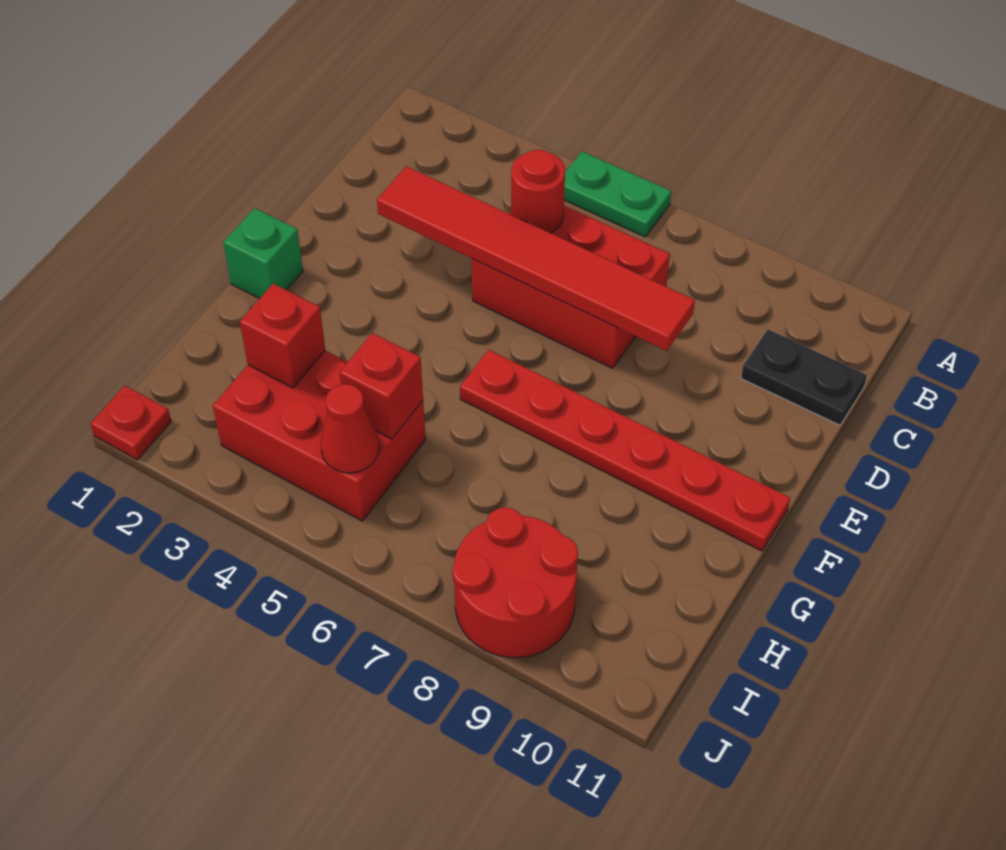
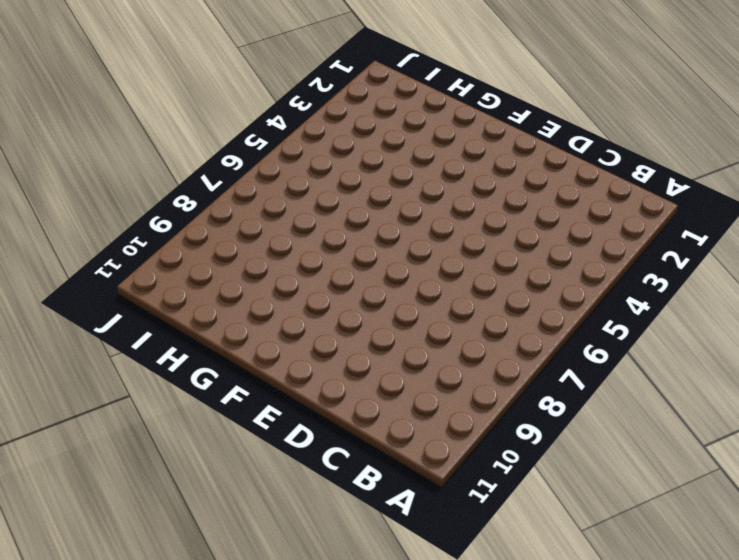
none -> green plate A5:A6 level 1
none -> red brick C5:D7 level 1
none -> black plate C10:C11 level 1

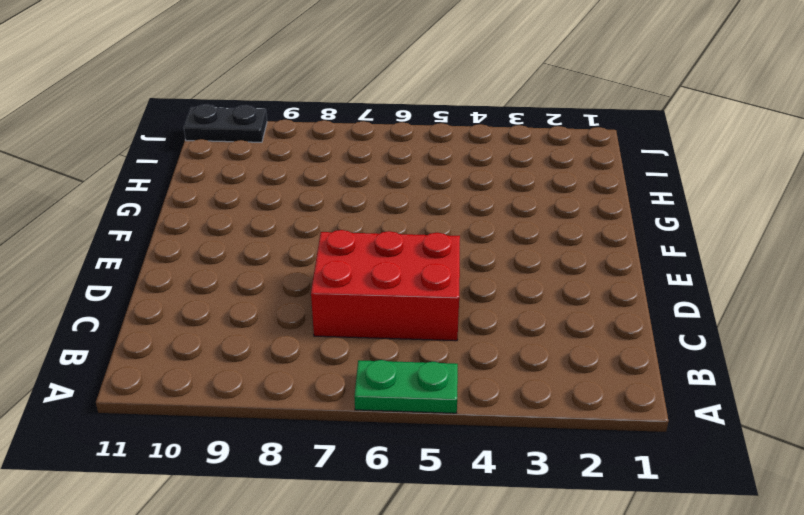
black plate J10:J11 level 1 -> black plate C10:C11 level 1
none -> green brick F1 level 1
none -> red plate F6:F11 level 1
none -> red brick H3:I5 level 1

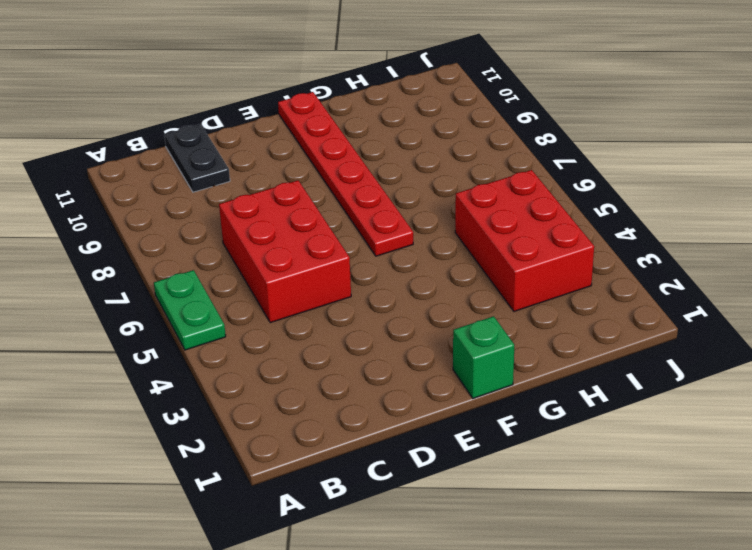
none -> red round brick I8:J9 level 1
none -> red plate J1 level 1
none -> red round brick C5 level 2

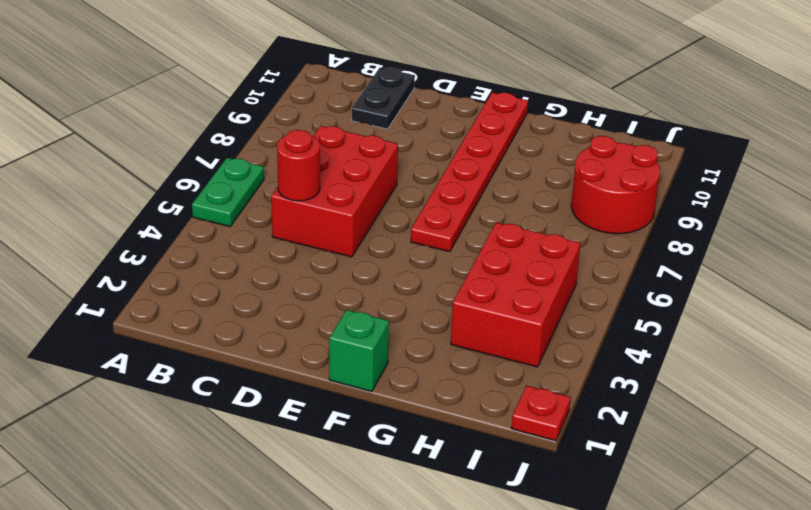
none -> red tile D3:D8 level 2
none -> red brick H3 level 2
none -> red brick H5 level 2

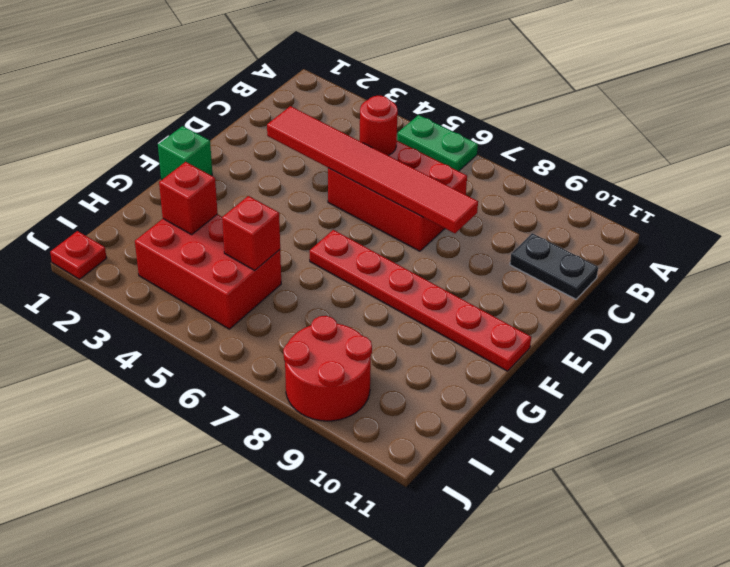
none -> red cone I5 level 2

